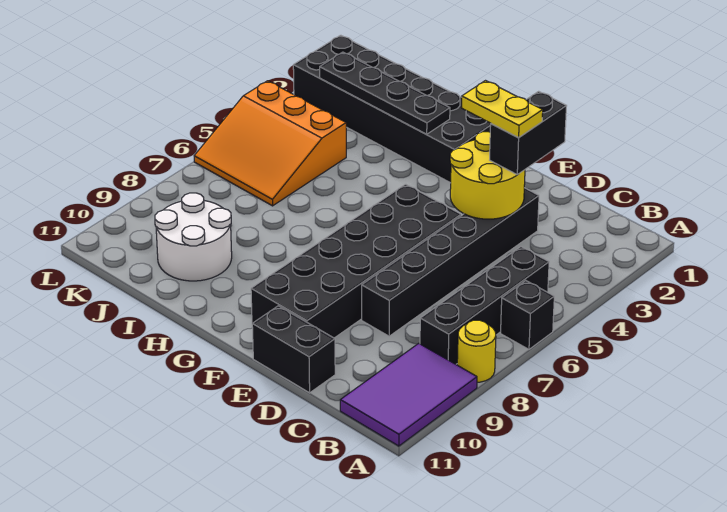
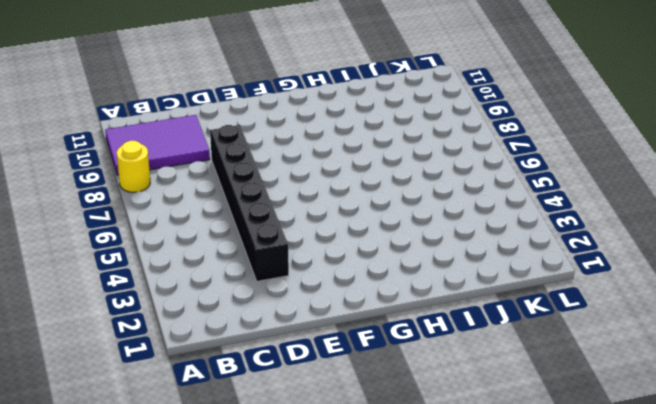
purple tile A9:C10 level 1 -> purple tile A9:B11 level 1
none -> black brick A6 level 1
none -> black brick B5:B8 level 1
none -> black brick D11:E11 level 1

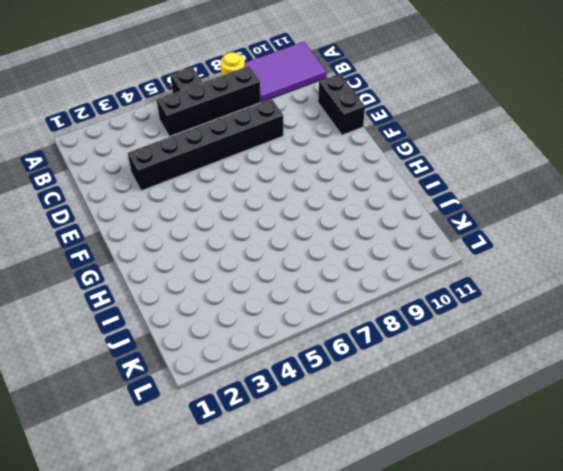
none -> black brick E5:F10 level 1
none -> black brick G1:L2 level 1
none -> white round brick I9:J10 level 1

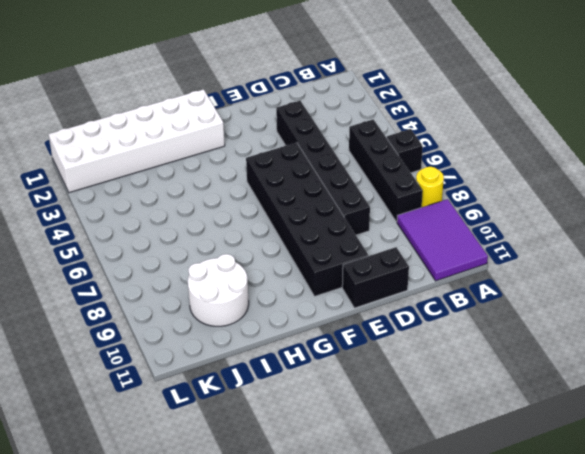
white brick G1:L2 level 1 -> black brick G1:L2 level 1
none -> orange slope J4:L6 level 1 top 4
none -> yellow round brick D3:E4 level 2
none -> black plate H2:K2 level 2

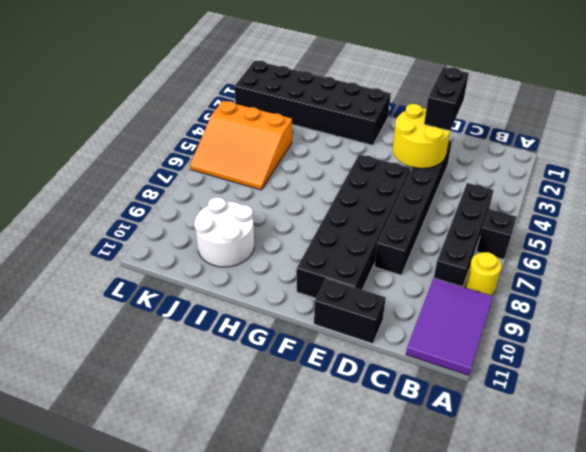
none -> black plate H2:K2 level 2
none -> yellow plate D3:E3 level 4

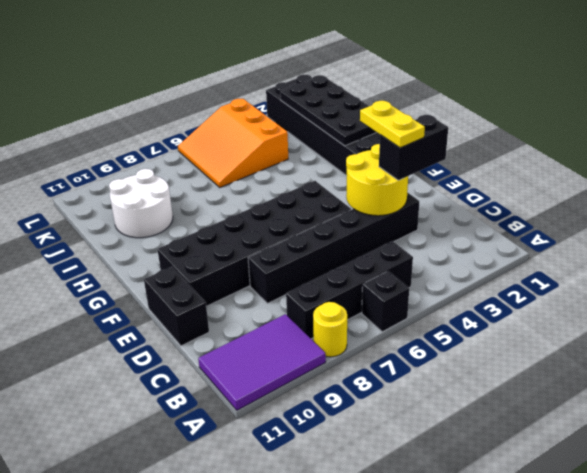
black plate H1:K2 level 2 -> black plate H2:K2 level 2

